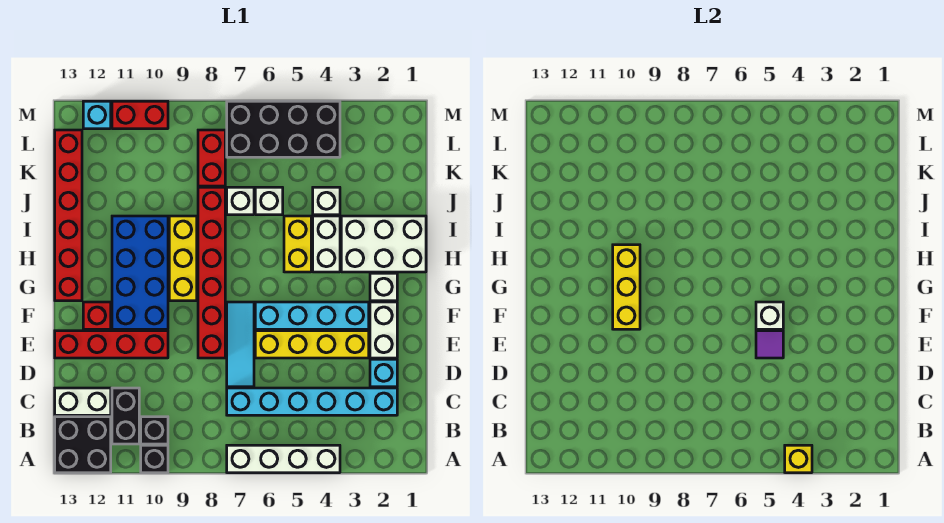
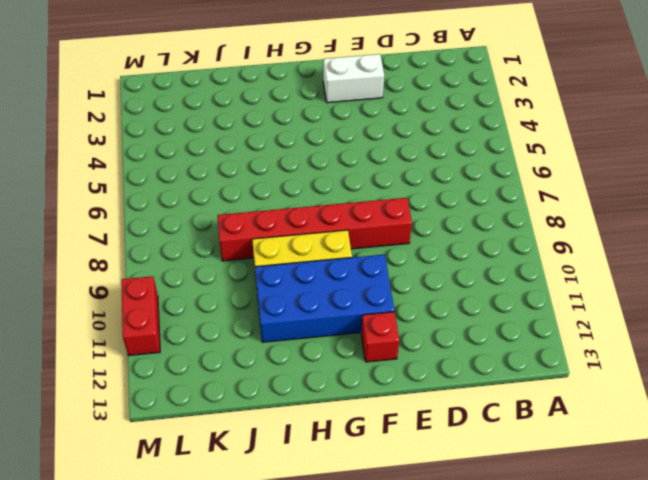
none -> white brick A4:A7 level 1
none -> black brick A10 level 1
none -> black brick A12:B13 level 1
none -> black brick B10 level 1

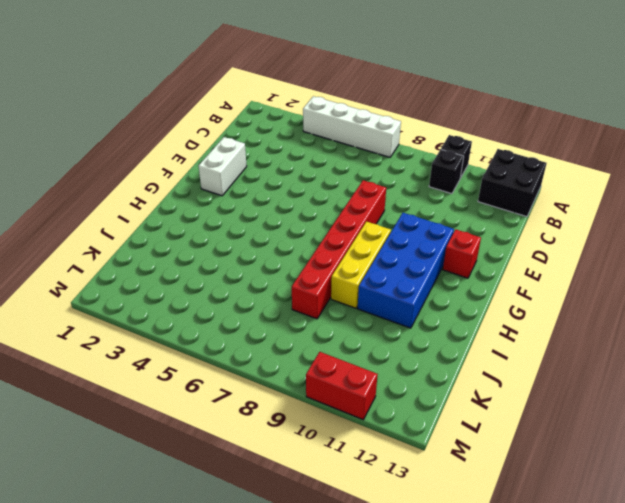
none -> black brick B11:C11 level 1
none -> cyan brick C2:C7 level 1
none -> white brick C12:C13 level 1
none -> cyan brick D2 level 1

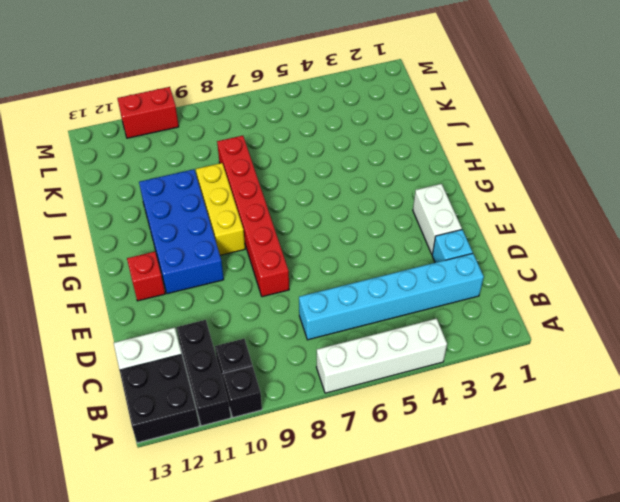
black brick A11:C11 level 1 -> black brick B11:C11 level 1
none -> cyan tile D7:F7 level 1
none -> yellow brick E3:E6 level 1
none -> red brick E10:E13 level 1
none -> cyan brick F3:F6 level 1

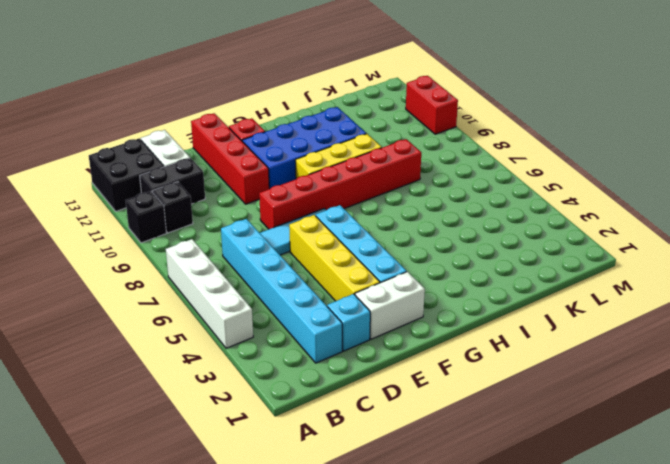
none -> white brick G2 level 1
none -> red brick G13:L13 level 1
none -> white brick H1:I3 level 1
none -> white brick H4:I4 level 1

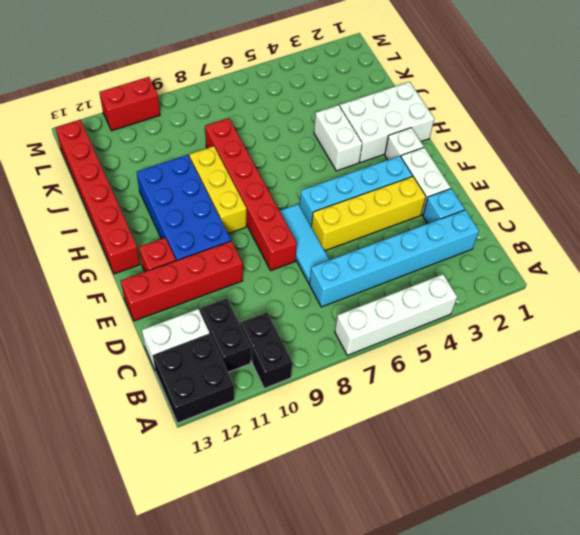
none -> yellow brick H5:I5 level 1
none -> white brick J4 level 1
none -> white brick J6 level 1
none -> white brick J7 level 1

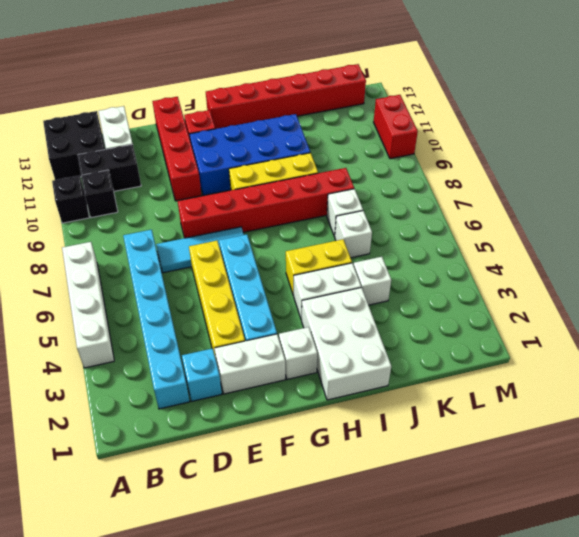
none -> red brick K8:L8 level 1
none -> black brick L4:M7 level 1
none -> cyan brick M12 level 1
none -> yellow brick A4 level 2

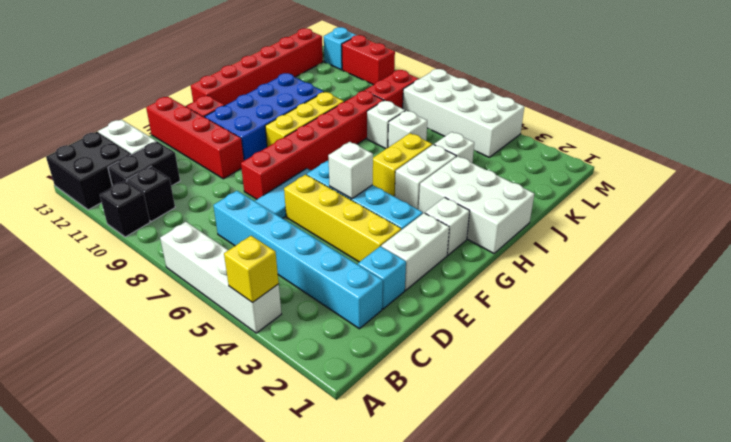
white brick L4:M7 level 1 -> black brick L4:M7 level 1
none -> purple tile E5 level 2
none -> yellow brick F10:H10 level 2

